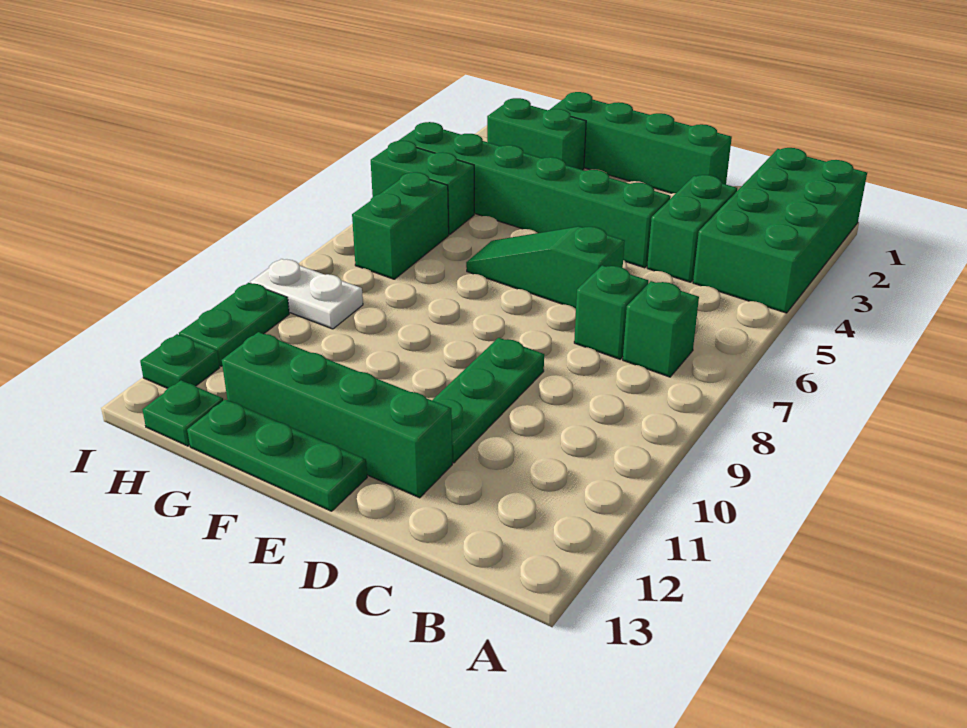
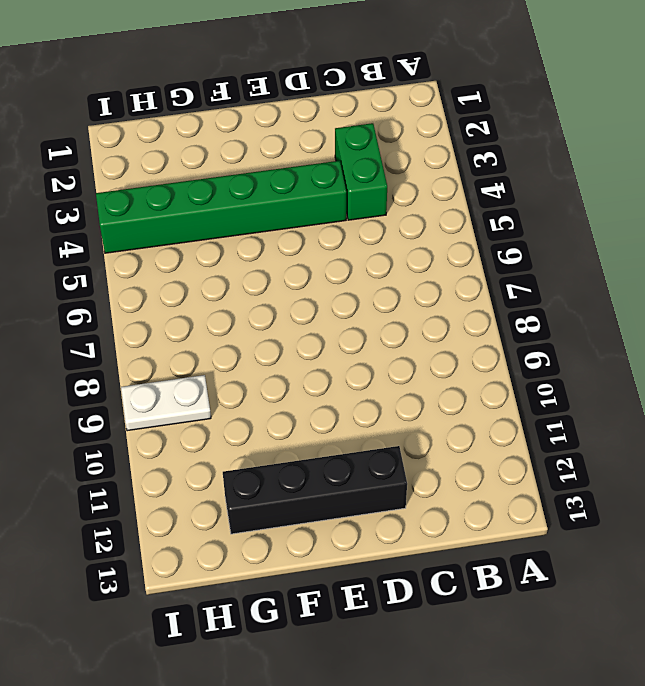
black brick D12:G12 level 1 -> green brick D12:G12 level 1
none -> green brick A1:B4 level 1
none -> green brick B7 level 1
none -> green brick C7 level 1

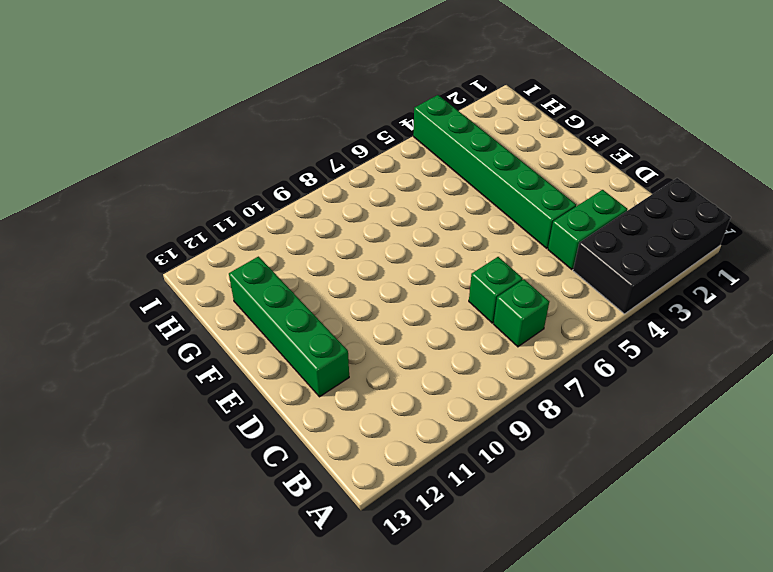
black brick A1:B4 level 1 -> green brick A1:B4 level 1
none -> green brick D1:G1 level 1
none -> green slope D6:F6 level 1 top D
none -> green plate D9:D11 level 1

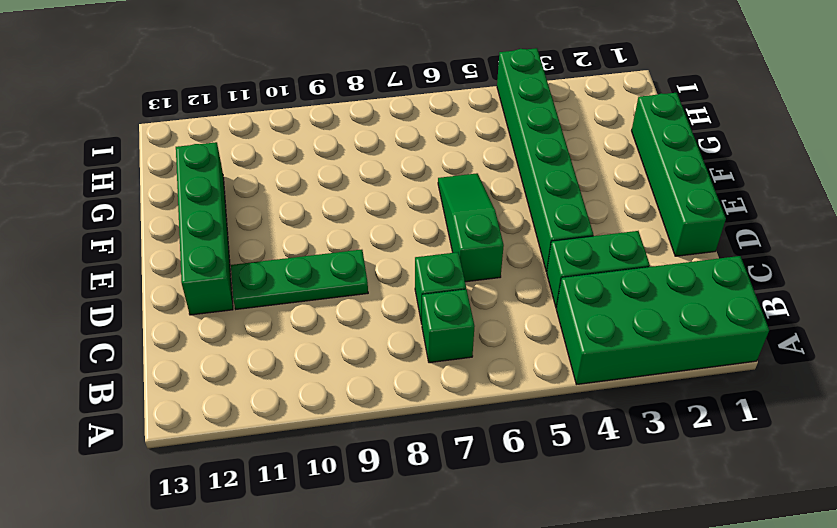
none -> green plate E13:G13 level 1
none -> green brick G2:H2 level 1
none -> green brick H5:I5 level 1

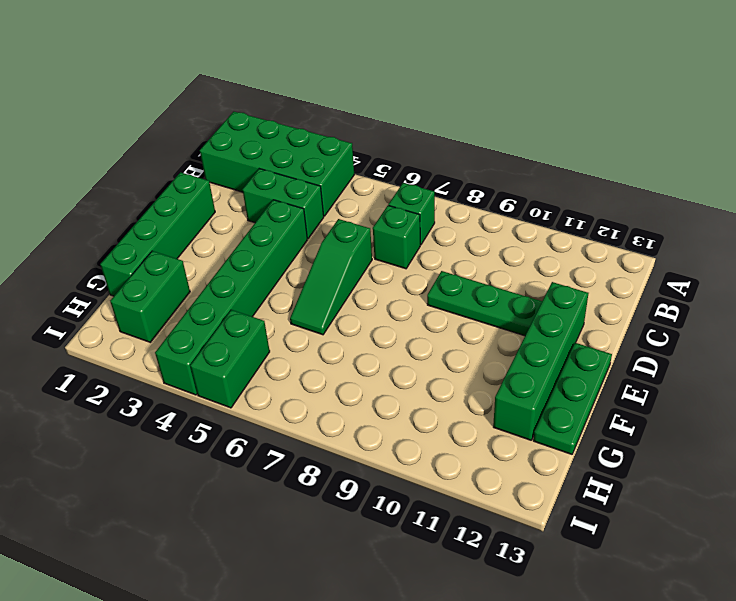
none -> green brick H6:H7 level 1
none -> white plate H9:I9 level 1
none -> green plate H13 level 1

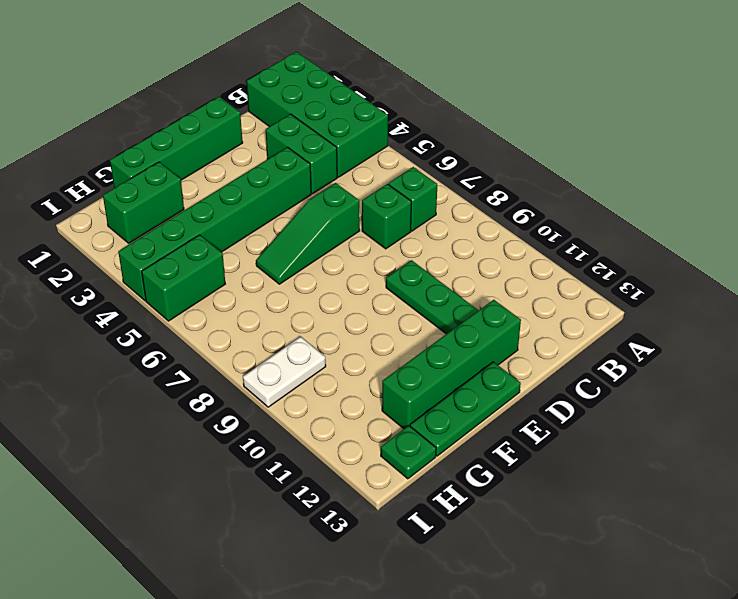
none -> green brick H6:H7 level 1
none -> green plate I10:I11 level 1
none -> green plate I12 level 1

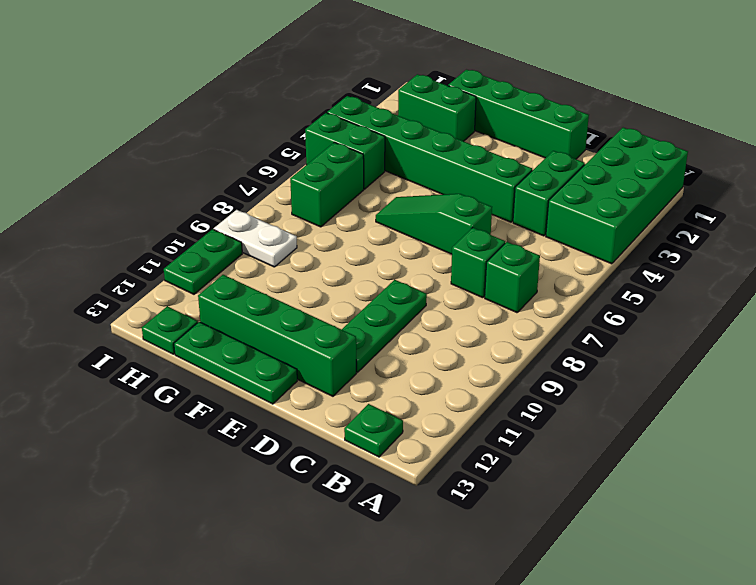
green plate B13 level 1 -> green plate I12 level 1

